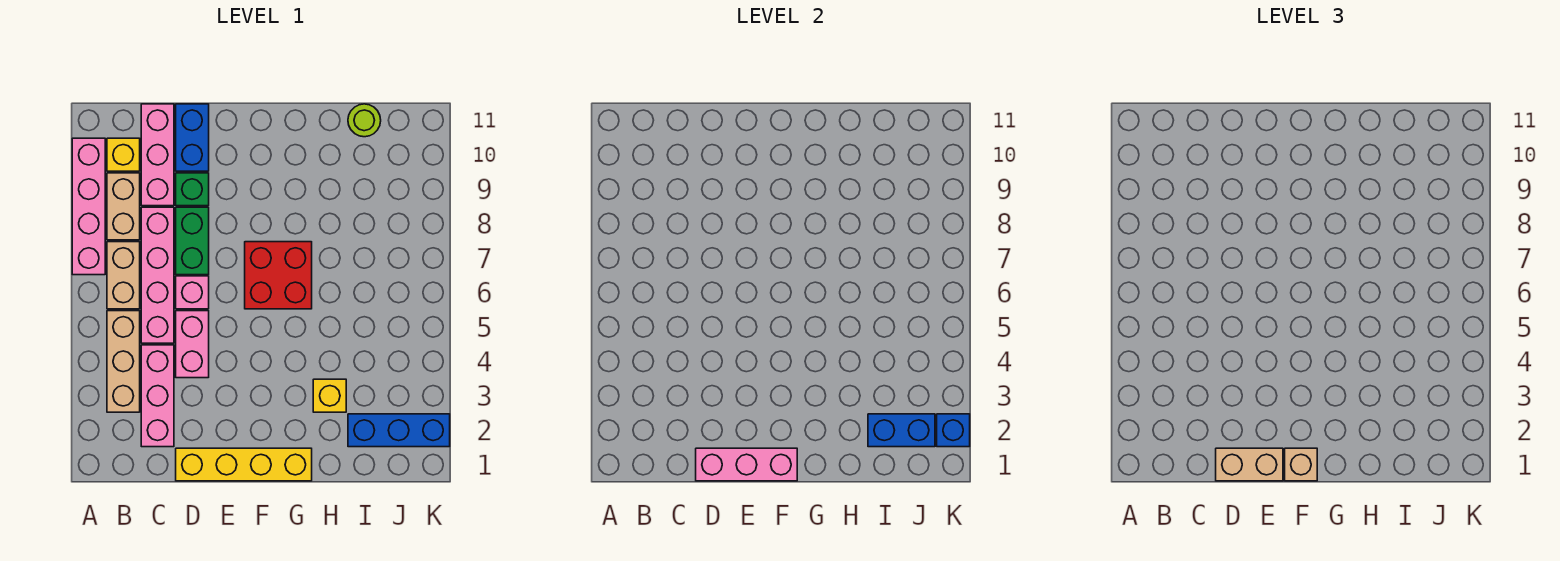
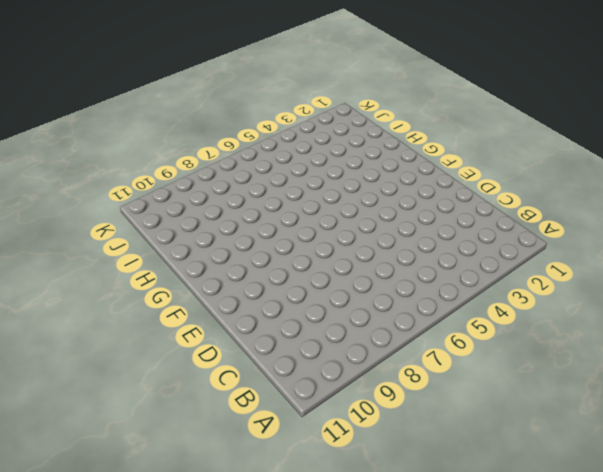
none -> pink brick A7:A10 level 1
none -> tan brick B3:B5 level 1
none -> tan brick B6:B7 level 1

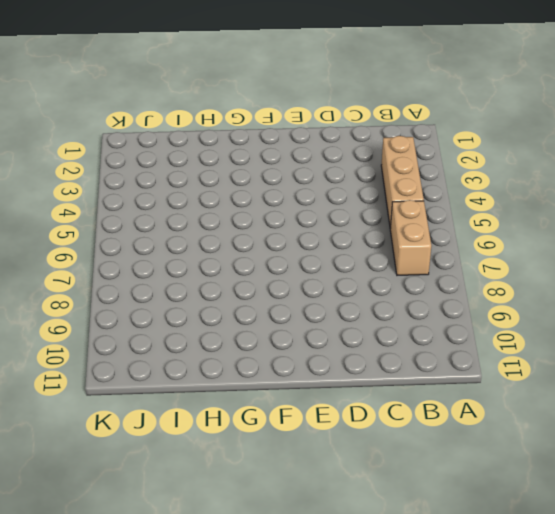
none -> pink brick A7:A10 level 1
none -> tan brick B8:B9 level 1
none -> yellow brick B10 level 1

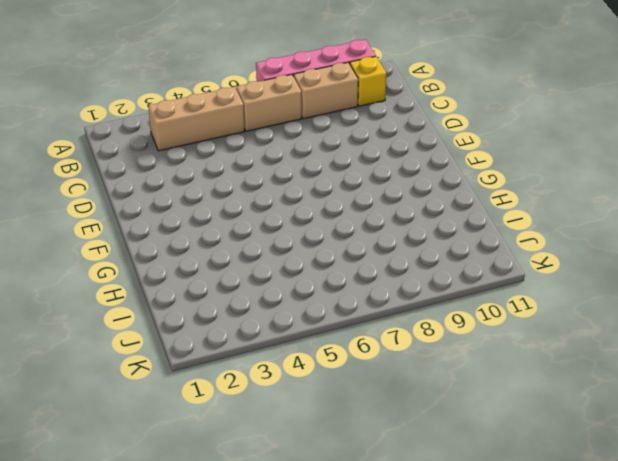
none -> pink brick C2:C4 level 1
none -> pink brick C5:C8 level 1
none -> pink brick C9:C11 level 1

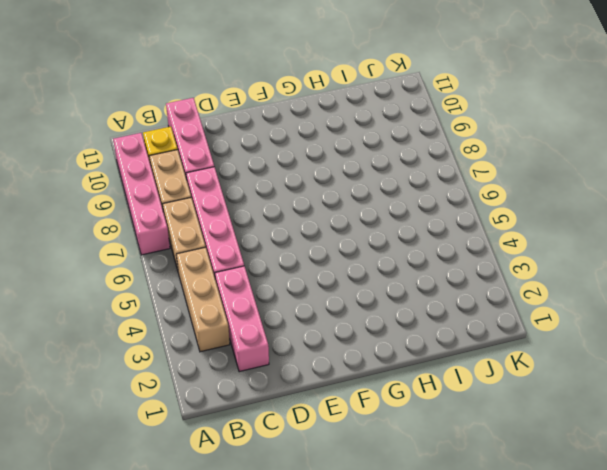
none -> yellow brick D1:G1 level 1
none -> pink brick D4:D5 level 1
none -> pink brick D6 level 1

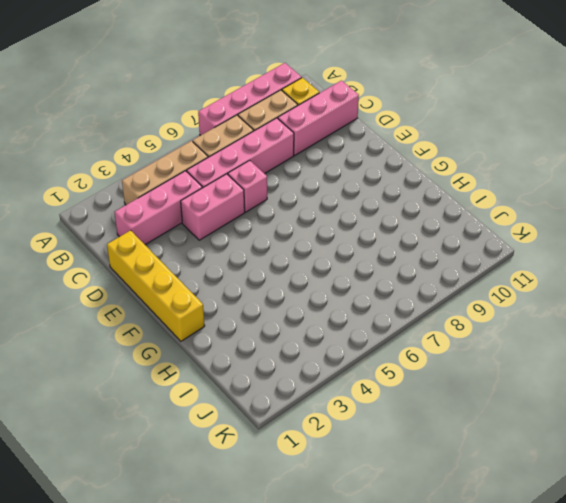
none -> green brick D7:D8 level 1
none -> green brick D9 level 1
none -> blue brick D10:D11 level 1

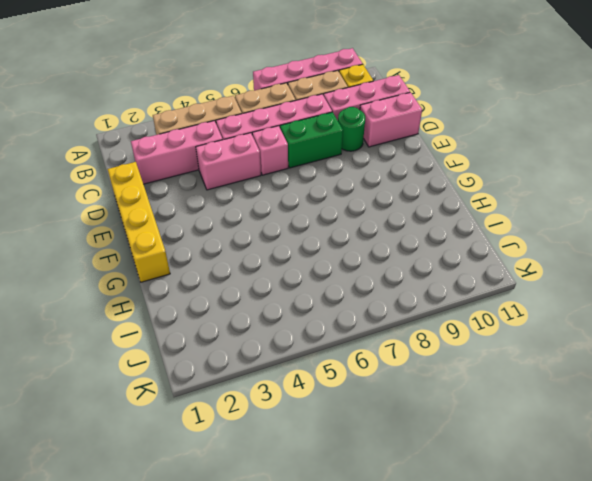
green round brick D9 level 1 -> green brick D9 level 1
pink brick D10:D11 level 1 -> blue brick D10:D11 level 1
none -> red brick F6:G7 level 1
none -> yellow brick H3 level 1
none -> blue brick I2:K2 level 1

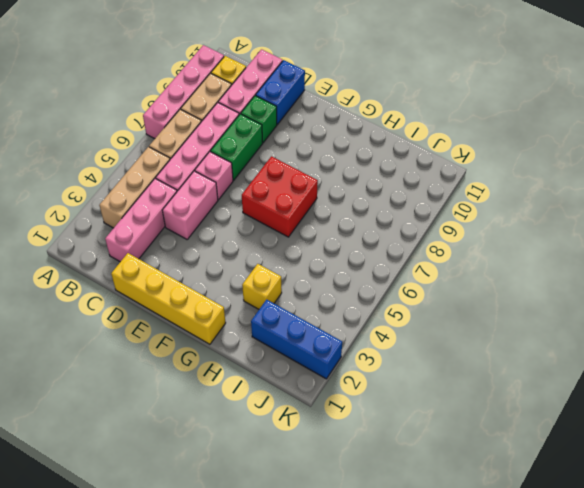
none -> lime round brick I11 level 1
none -> pink brick D1:F1 level 2
none -> blue brick I2:J2 level 2

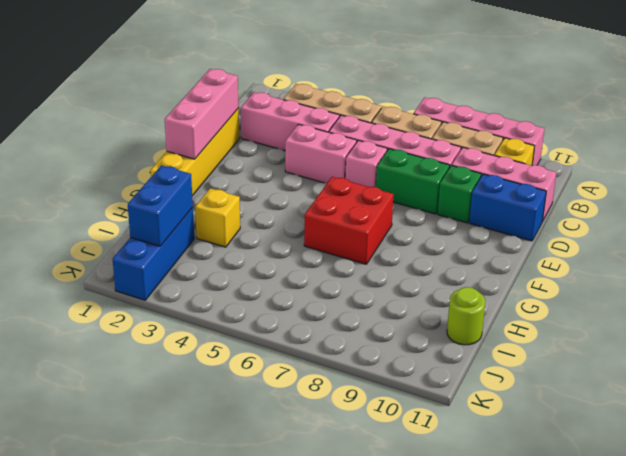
none -> blue brick K2 level 2
none -> tan brick D1:E1 level 3
none -> tan brick F1 level 3

